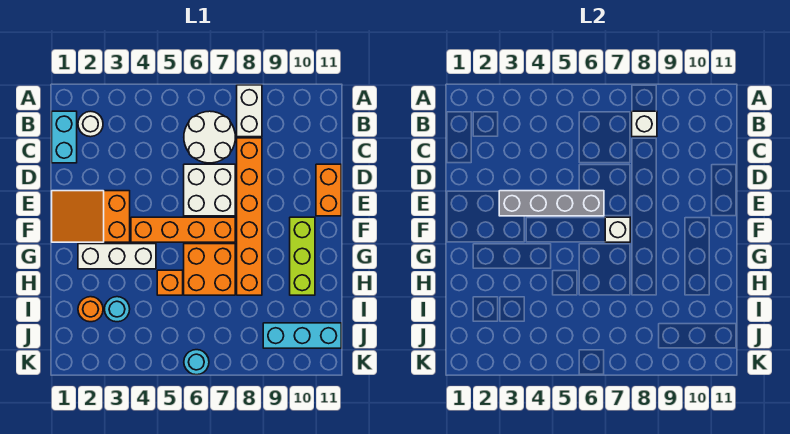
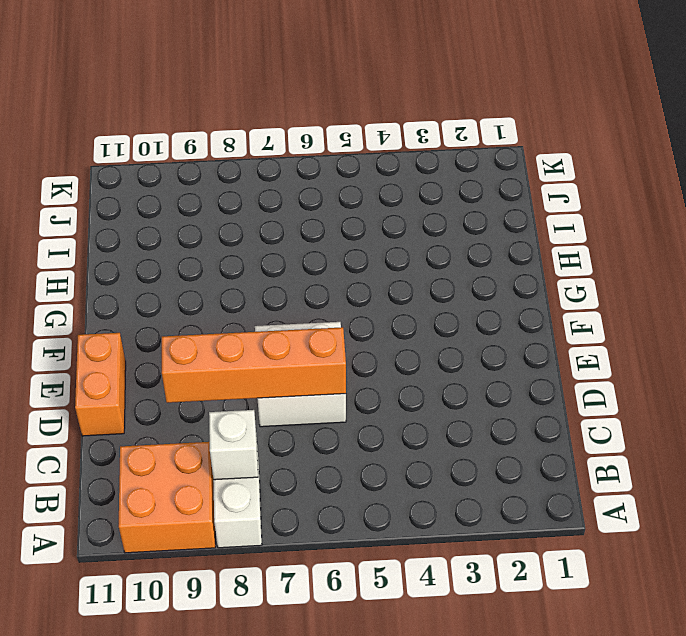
orange brick A9:B10 level 1 -> orange brick G6:H7 level 1
orange brick D6:D9 level 2 -> orange brick F4:F7 level 1
none -> cyan brick B1:C1 level 1
none -> white round brick B2 level 1
none -> white round brick B6:C7 level 1

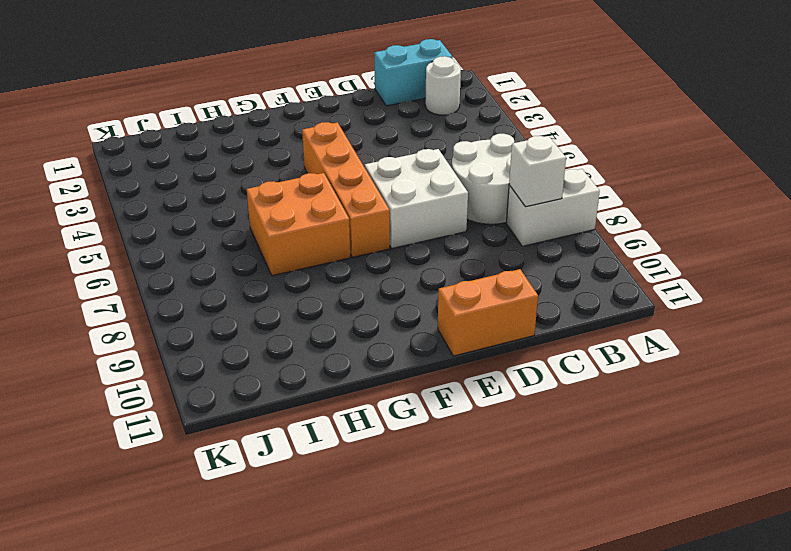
none -> orange brick C8:H8 level 1
none -> orange slope E1:F3 level 1 top 3
none -> lime brick F10:H10 level 1

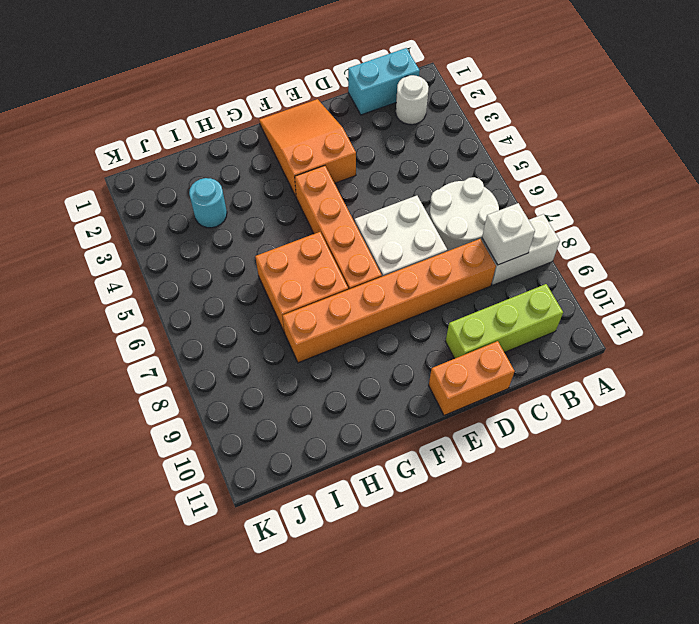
lime brick B10:D10 level 1 -> lime brick F10:H10 level 1
none -> white brick G2:G4 level 1
none -> orange brick H5 level 1
none -> orange round brick I2 level 1

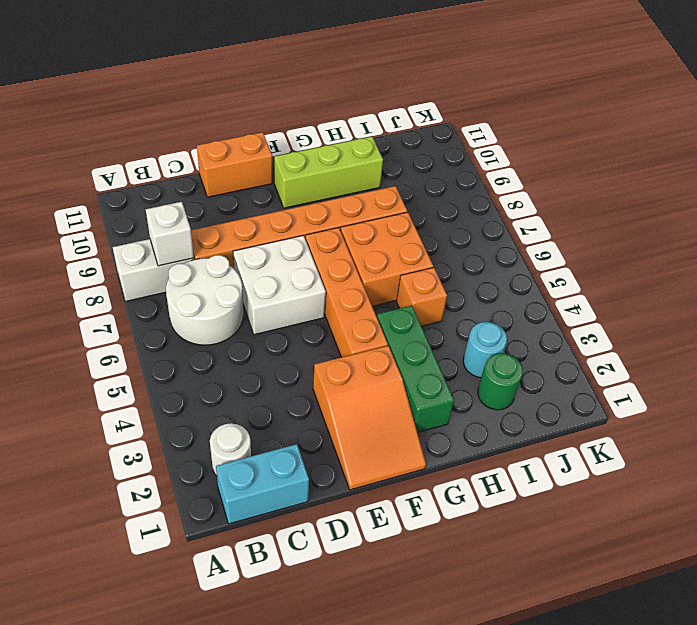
green brick G2:G4 level 1 -> white brick G2:G4 level 1
green round brick I2 level 1 -> orange round brick I2 level 1
none -> cyan brick J9:J11 level 1
none -> cyan round brick K6 level 1
none -> grey brick E3:E6 level 2

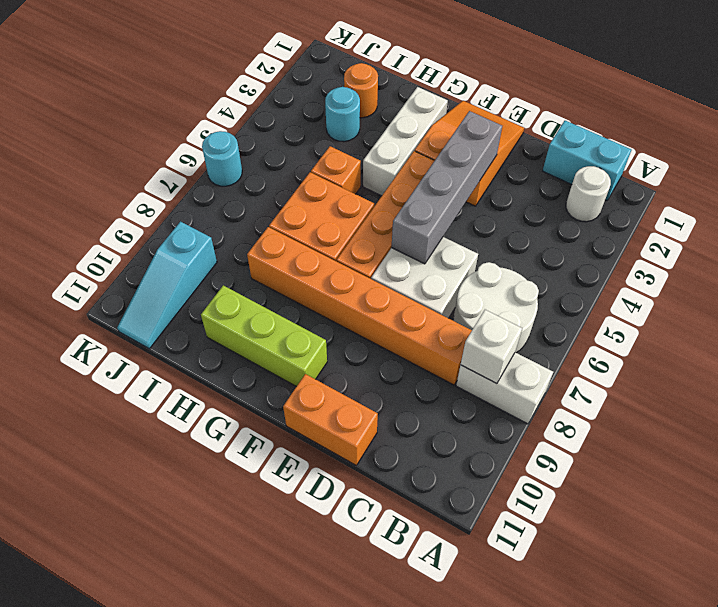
cyan slope J9:J11 level 1 top 9 -> cyan brick J9:J11 level 1
none -> white brick F7 level 2

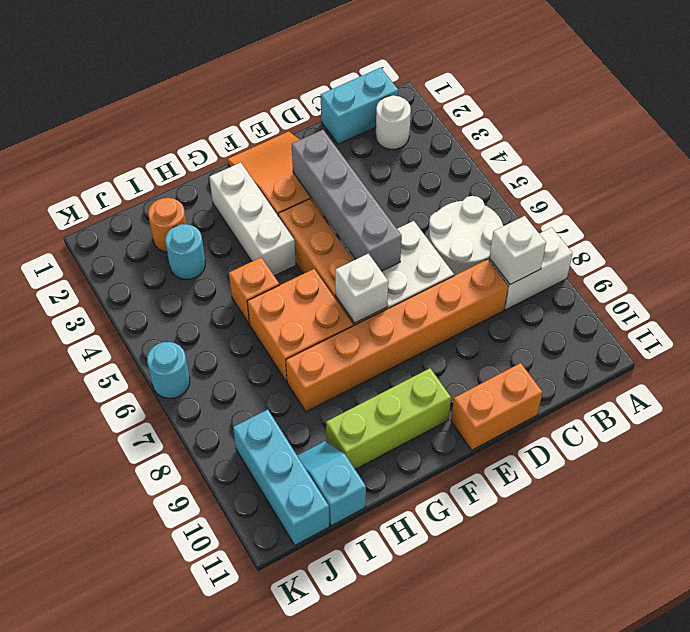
cyan slope I10:I11 level 1 top 11 -> none

